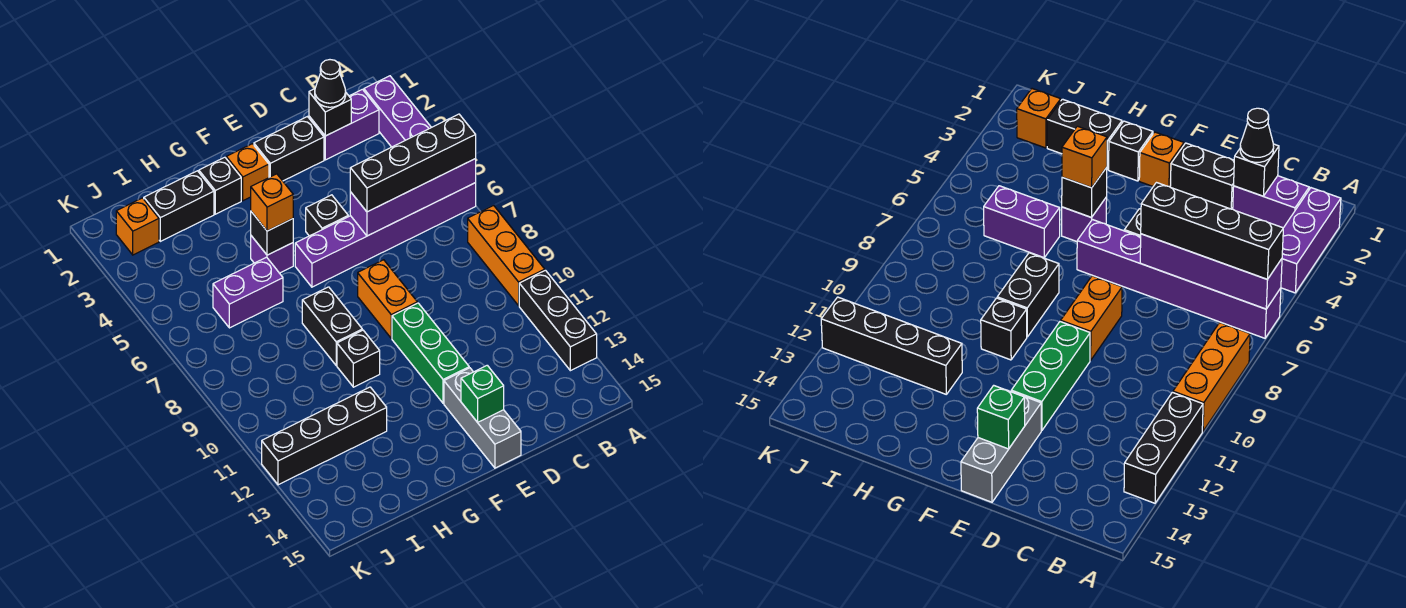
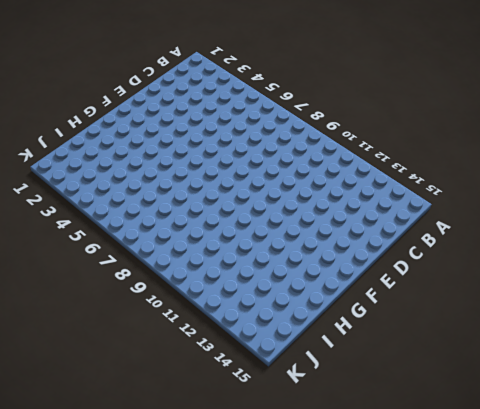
none -> purple brick A2:A4 level 1
none -> purple brick A6:F6 level 1
none -> orange brick A8:A10 level 1

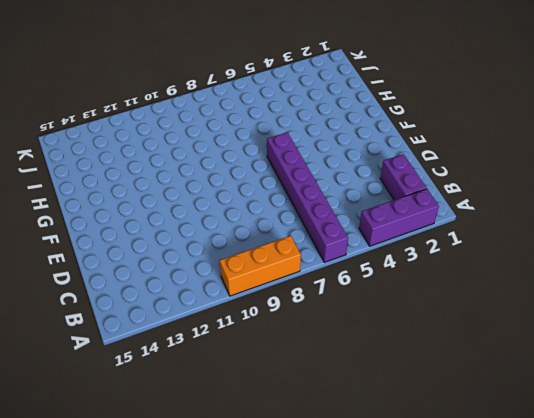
none -> black brick A11:A13 level 1
none -> black brick D2:E2 level 1
none -> black brick E5 level 1

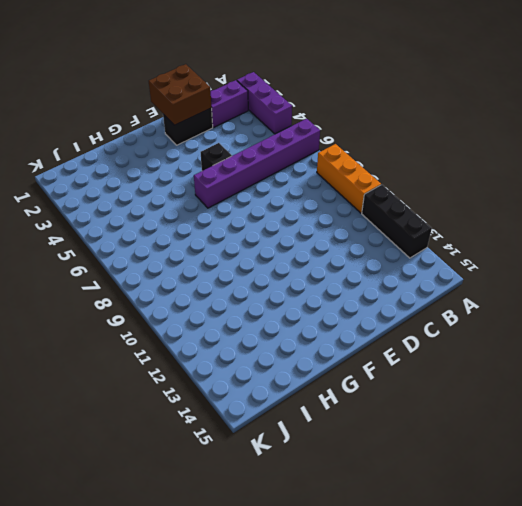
brown brick D1:E2 level 2 -> none
none -> orange brick E8:E9 level 1
none -> green brick E10:E12 level 1
none -> grey brick E13:E15 level 1

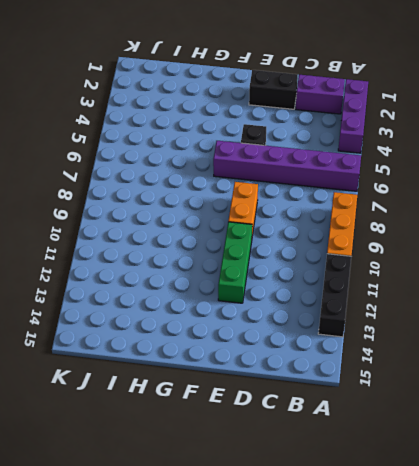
none -> grey brick E13:E15 level 1
none -> orange brick F2 level 1
none -> black brick G2 level 1

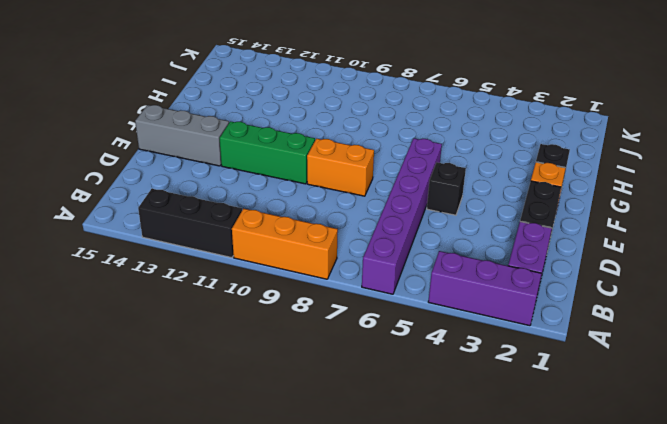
none -> purple brick G5 level 1
none -> black brick G8:G9 level 1
none -> black brick G10 level 1

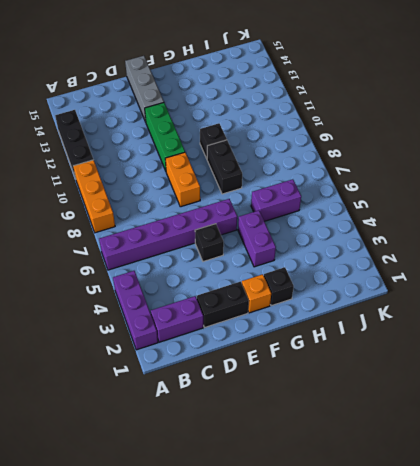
purple brick G4:G5 level 1 -> purple brick G5 level 1
none -> black brick H2:I2 level 1
none -> black brick H12:K12 level 1
none -> orange brick J2 level 1

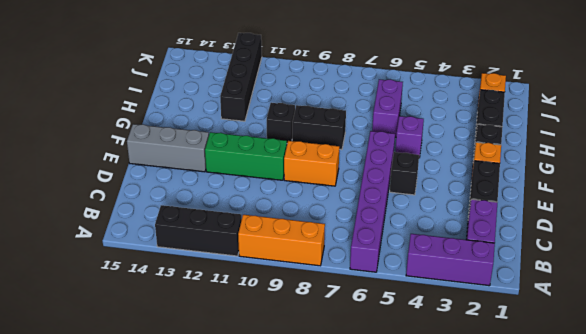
none -> purple brick A6:D6 level 2
none -> black brick C2 level 2
none -> green brick E14 level 2

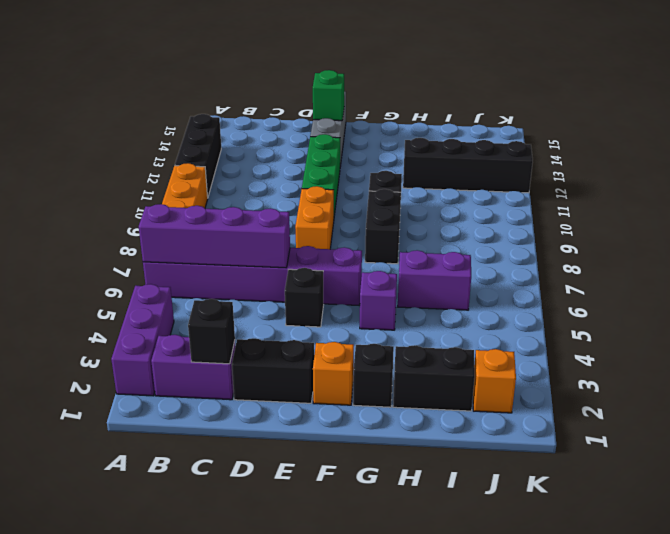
none -> black brick G5 level 2
none -> black brick A6:D6 level 3
none -> black cone C2 level 3

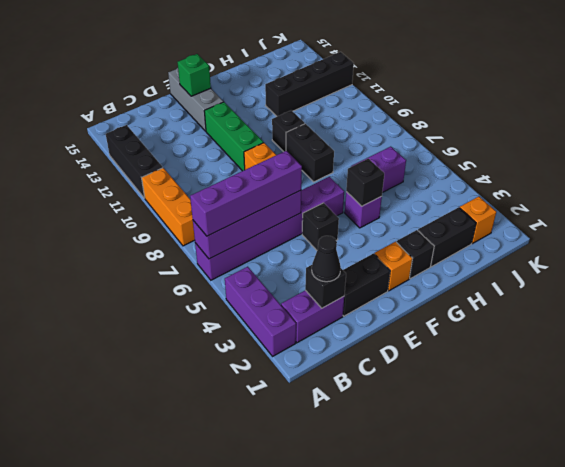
purple brick A6:D6 level 3 -> black brick A6:D6 level 3
none -> orange brick G5 level 3

